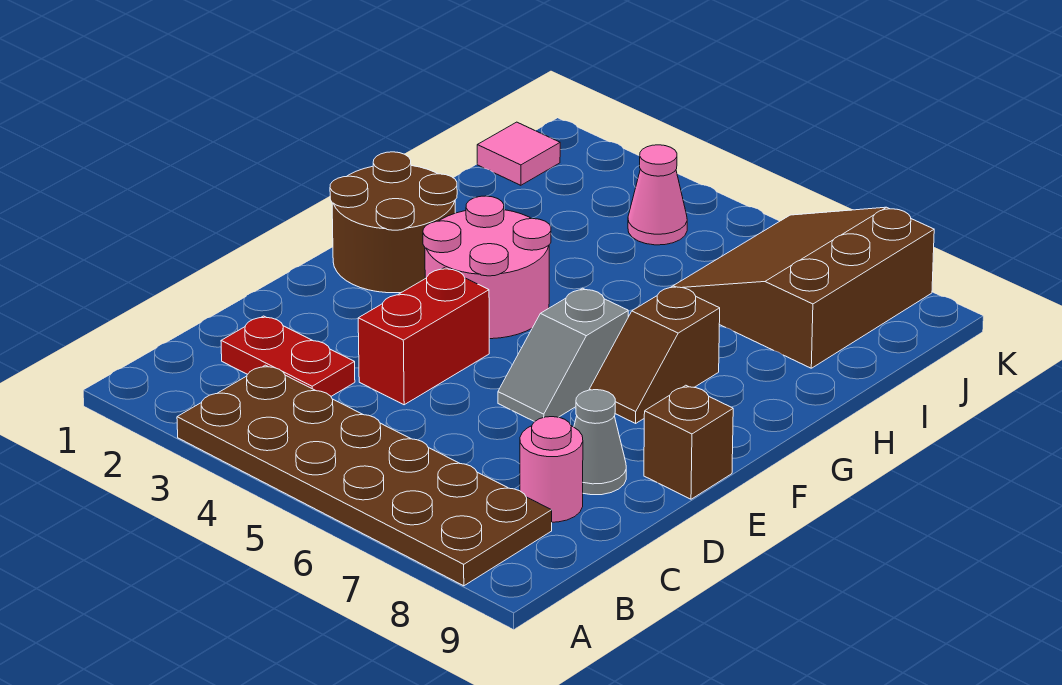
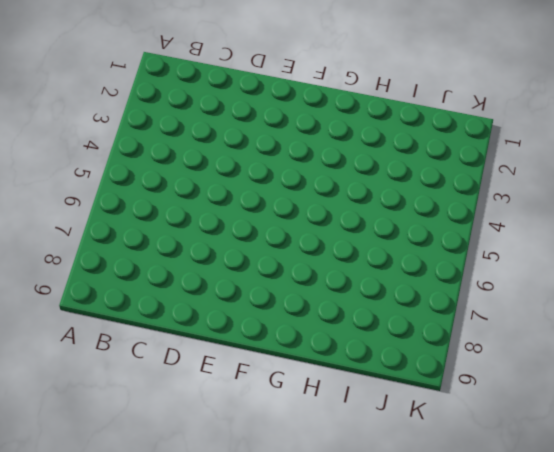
none -> brown plate A3:B8 level 1
none -> red plate C2:C3 level 1
none -> pink round brick C8 level 1

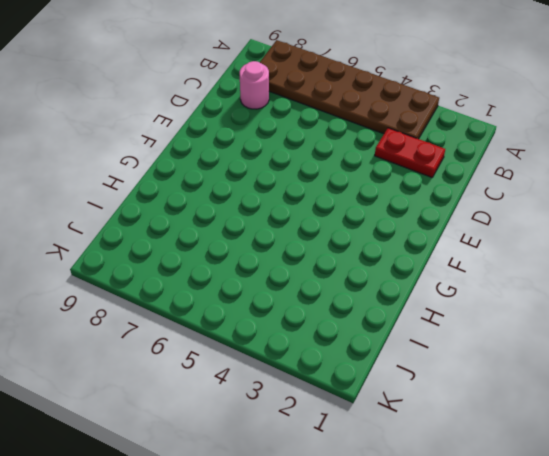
none -> red brick D4:E4 level 1
none -> grey cone D8 level 1
none -> grey slope E6:F6 level 1 top F

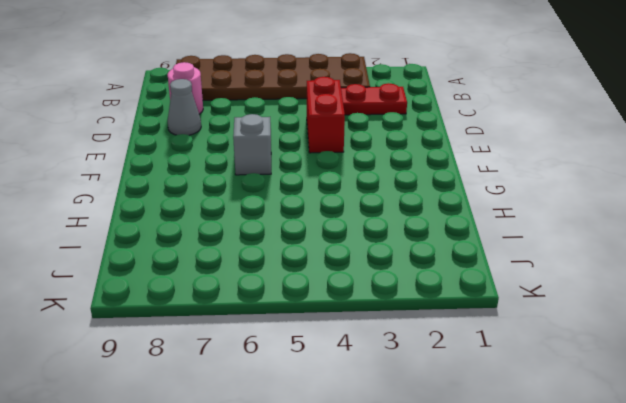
none -> brown brick E9 level 1
none -> brown round brick F1:G2 level 1
none -> pink round brick F3:G4 level 1

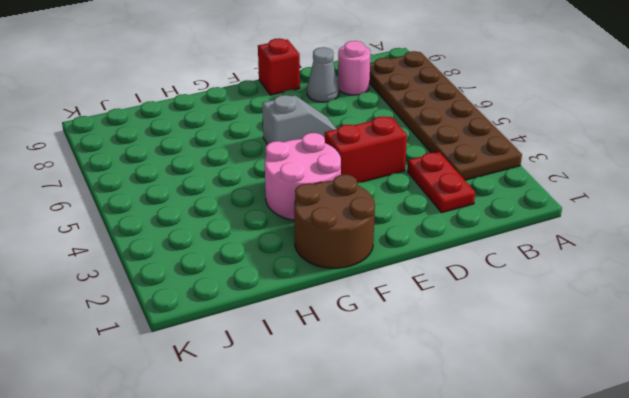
red brick E9 level 1 -> brown brick E9 level 1
none -> brown slope F7:G7 level 1 top G
none -> brown slope I6:K8 level 1 top 8
none -> pink tile J1 level 1

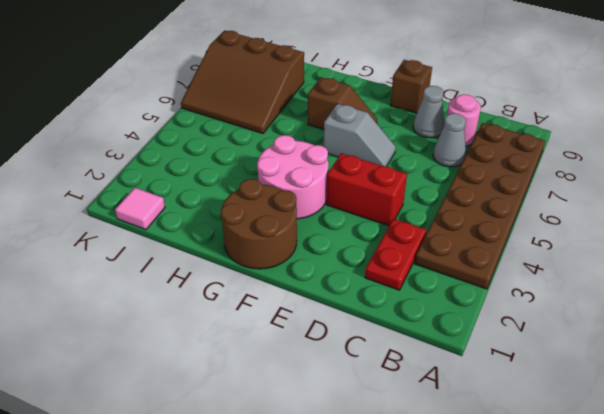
grey cone C7 level 1 -> none
none -> pink cone J4 level 1

